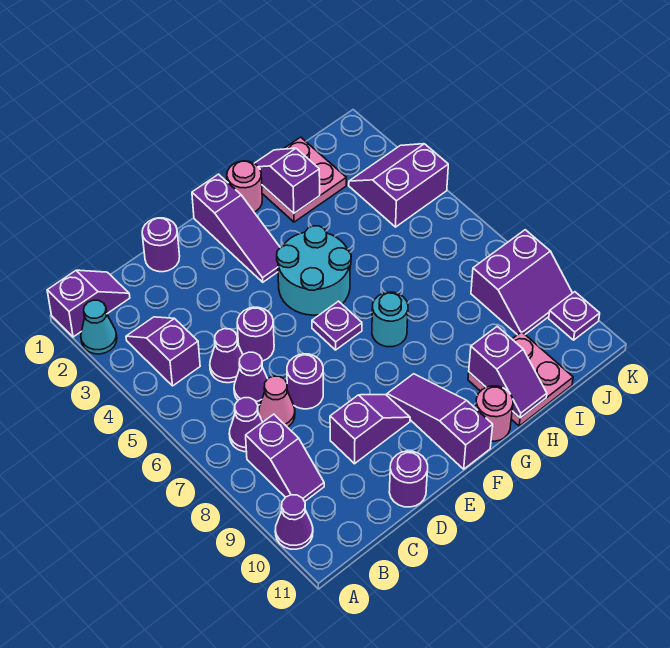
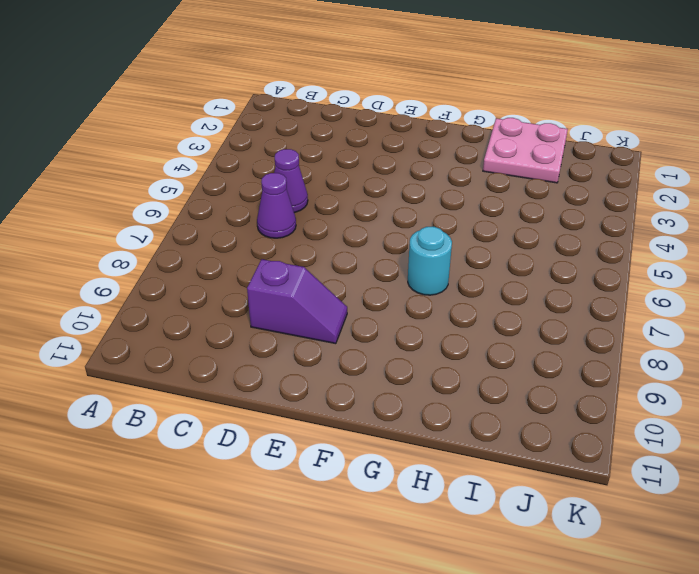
none -> purple slope A1:B1 level 1 top A
none -> cyan cone A2 level 1
none -> purple cone A10 level 1

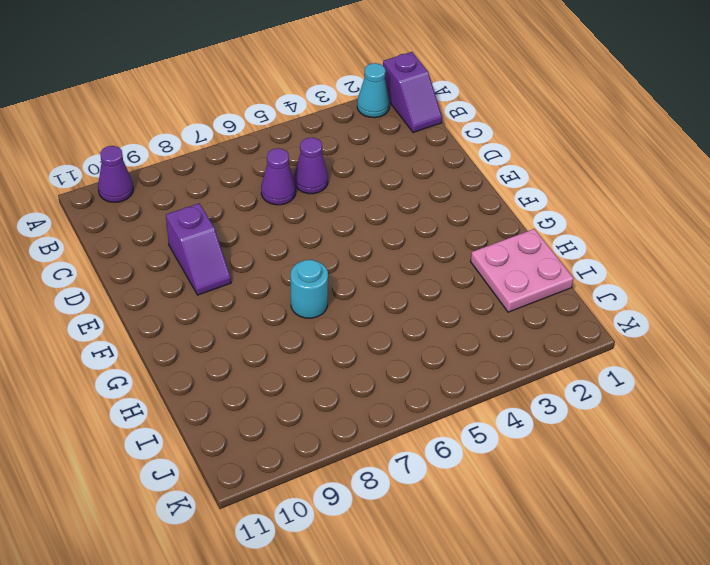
none -> purple slope B3:B4 level 1 top 4
none -> purple cone B7 level 1
none -> purple slope B8:B9 level 1 top 8

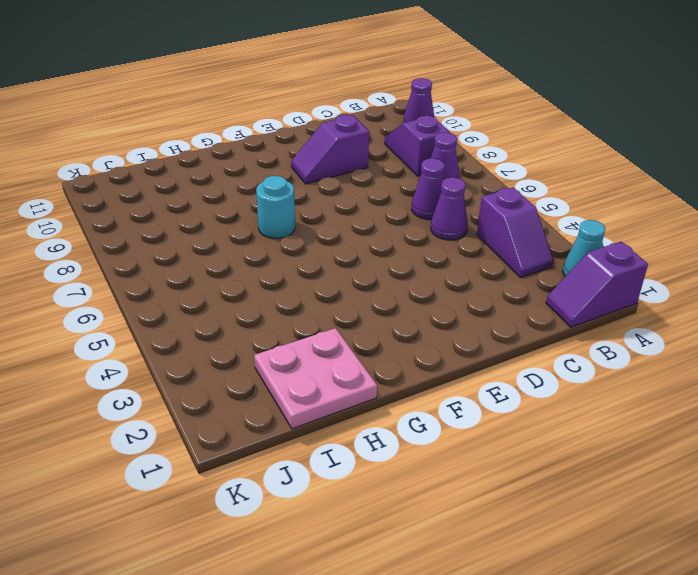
none -> pink cone C7 level 1
none -> purple round brick D1 level 1
none -> purple round brick D5 level 1

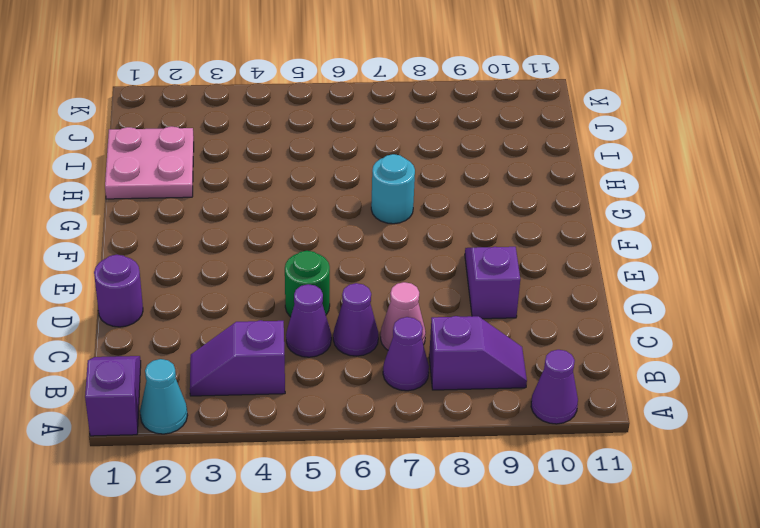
green round brick D5 level 1 -> purple round brick D5 level 1
none -> purple round brick D7 level 1
none -> purple round brick D11 level 1
none -> purple slope F1:F3 level 1 top 1

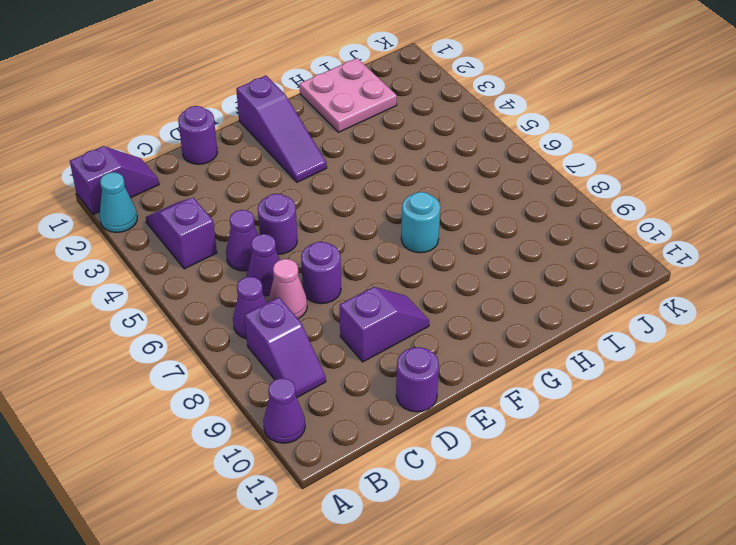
none -> cyan round brick F4:G5 level 1
none -> purple plate F6 level 1
none -> purple slope F9:F11 level 1 top 11

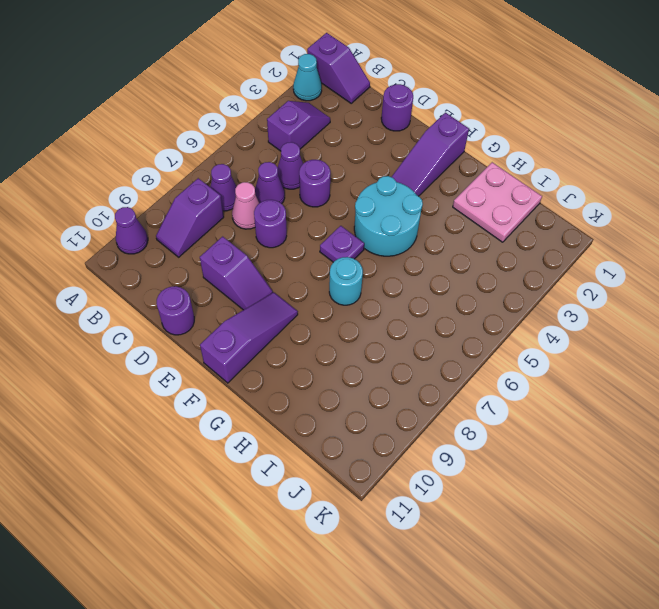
none -> pink round brick G1 level 1
none -> pink round brick G11 level 1
none -> pink plate H10:I11 level 1

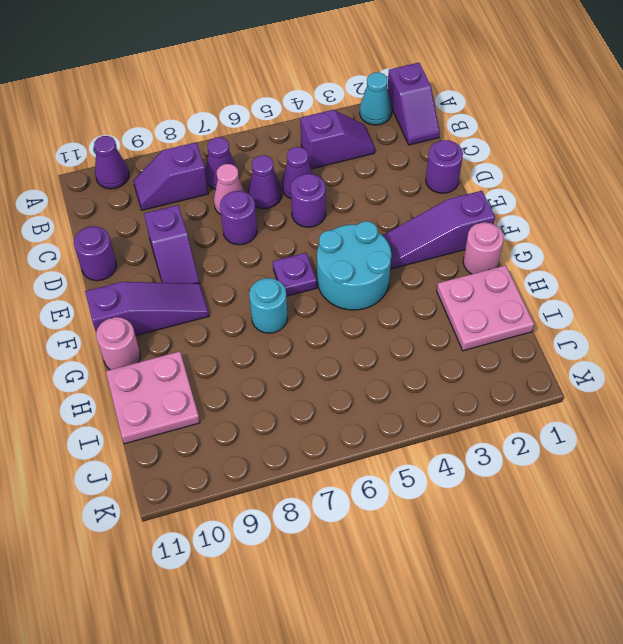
none -> purple slope J3:K4 level 1 top 4
none -> purple slope J8:K9 level 1 top 8
none -> purple plate K10 level 1

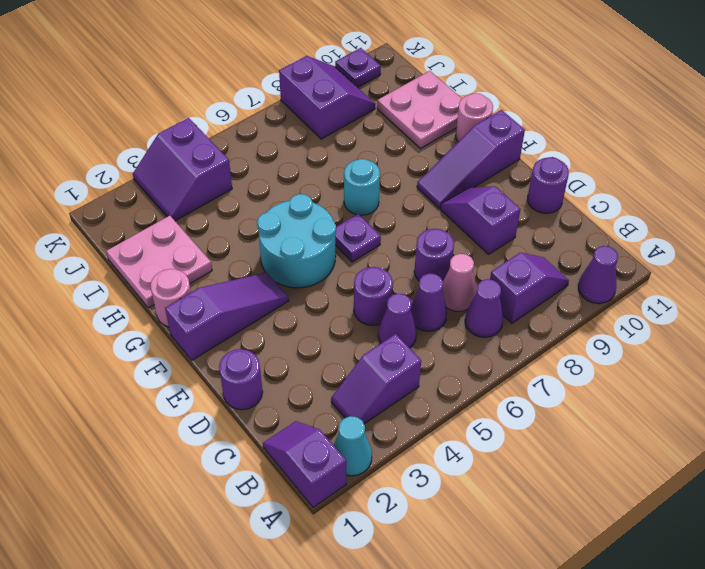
none -> purple slope H1:H2 level 2 top 2
none -> purple slope H10:H11 level 2 top 10

